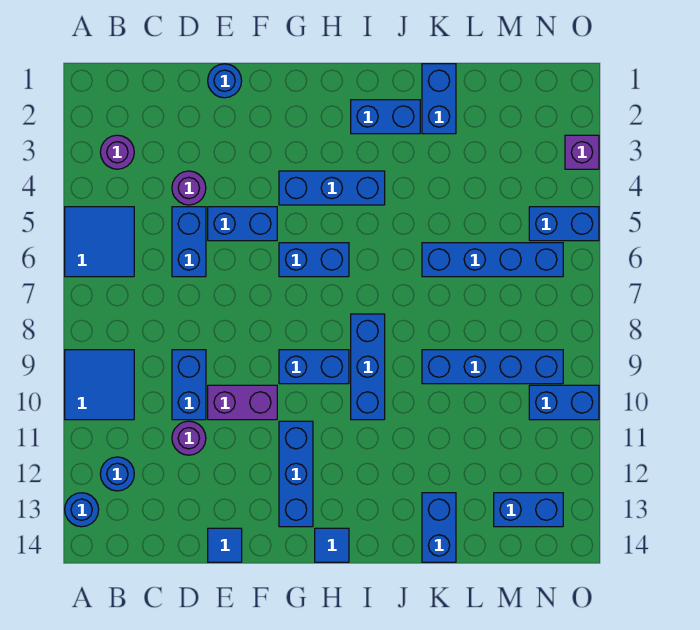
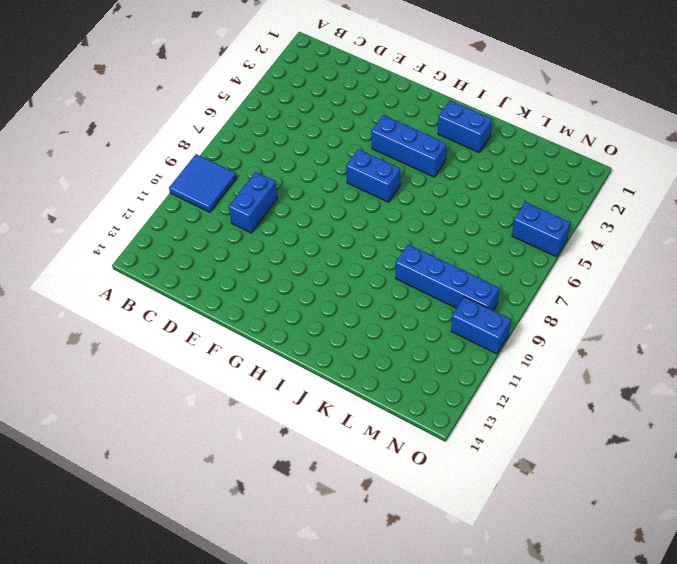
none -> blue tile A5:B6 level 1
none -> blue round brick A13 level 1
none -> purple round brick B3 level 1

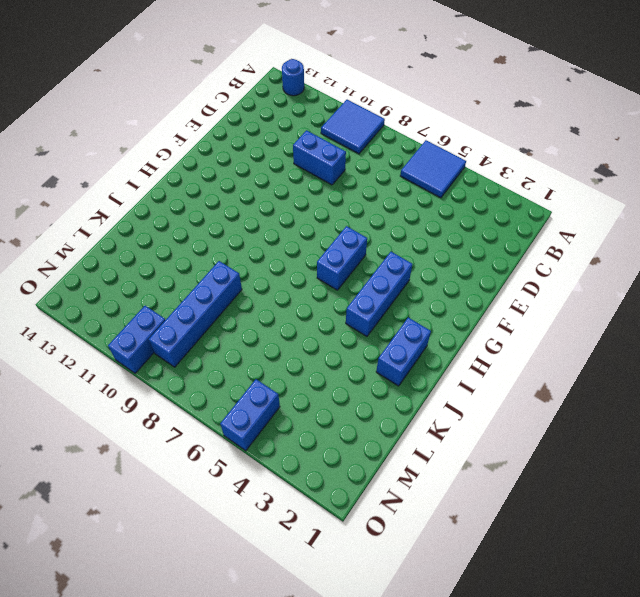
none -> purple round brick B3 level 1
none -> blue round brick B12 level 1
none -> purple round brick D4 level 1

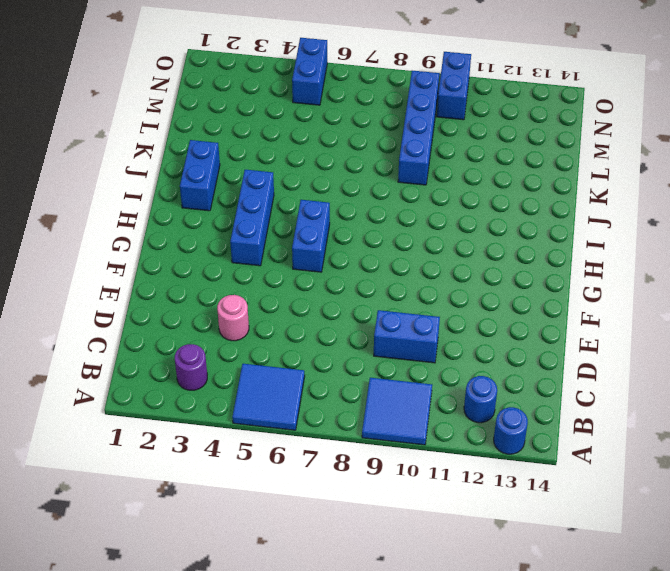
pink round brick D4 level 1 -> purple round brick D4 level 1
none -> blue brick D5:D6 level 1
none -> purple round brick D11 level 1
none -> blue round brick E1 level 1

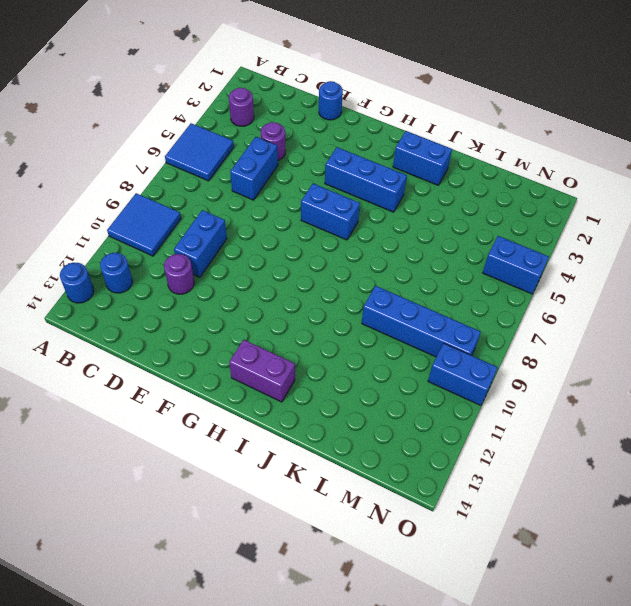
purple brick H13:I13 level 1 -> purple brick E10:F10 level 1
none -> blue brick E5:F5 level 1
none -> blue tile E14 level 1
none -> blue brick G9:H9 level 1

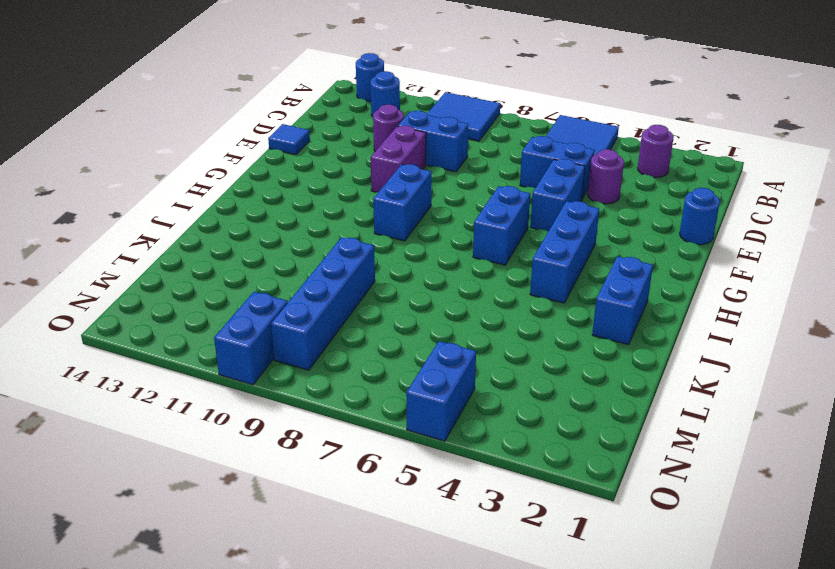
none -> blue brick G11:G13 level 1
none -> blue tile H14 level 1
none -> blue brick I8:I10 level 1

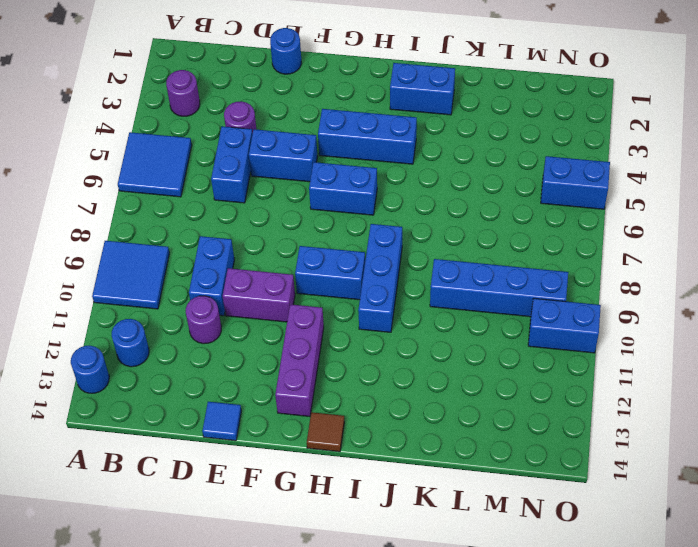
purple brick G11:G13 level 1 -> blue brick G11:G13 level 1
brown tile H14 level 1 -> blue tile H14 level 1
none -> blue brick K1:K2 level 1
none -> blue brick K6:N6 level 1
none -> blue brick K13:K14 level 1

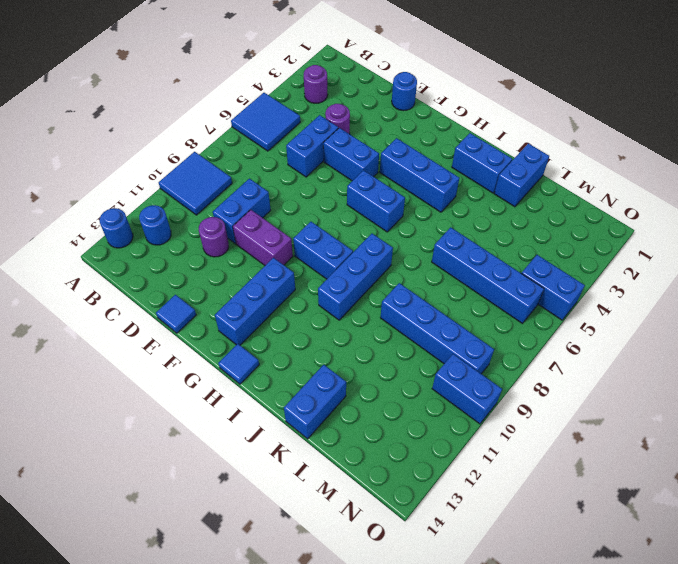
none -> blue brick M13:N13 level 1
none -> purple brick O3 level 1

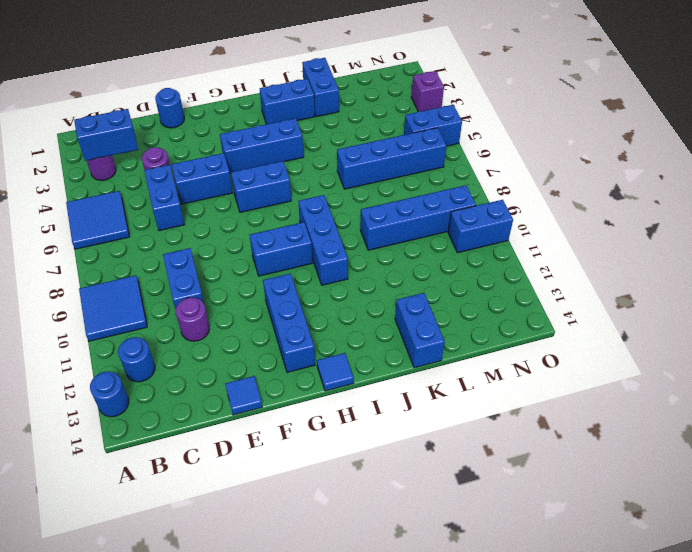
blue brick B3:C3 level 2 -> blue brick M13:N13 level 1
none -> purple brick E10:F10 level 1

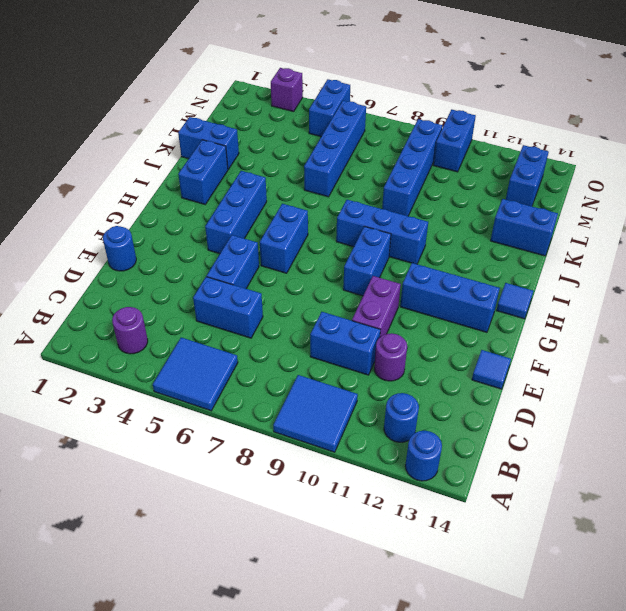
none -> purple round brick D4 level 1

